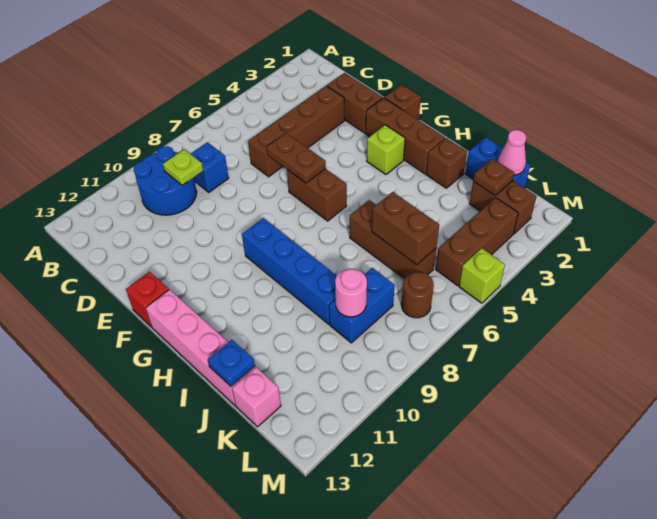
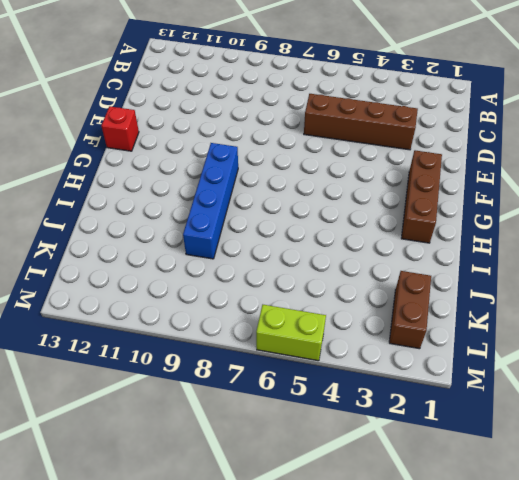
lime brick M5:M6 level 1 -> lime brick M5 level 1
none -> blue round brick B9:C10 level 1
none -> blue brick C8 level 1
none -> brown brick D2:E2 level 1

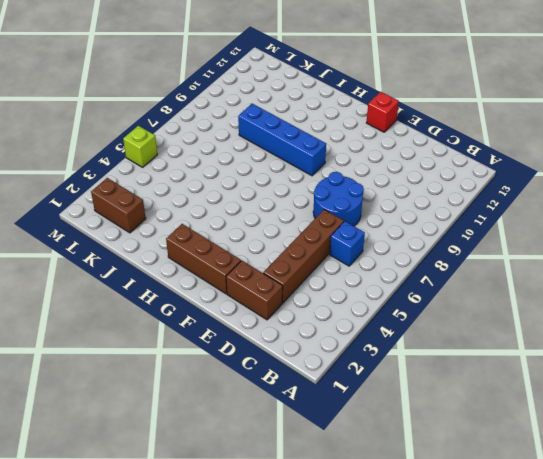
blue brick C6 level 1 -> blue brick C8 level 1
blue round brick D7:E8 level 1 -> blue round brick B9:C10 level 1
none -> brown brick F1 level 1
none -> brown brick F6:G6 level 1
none -> lime brick G3 level 1

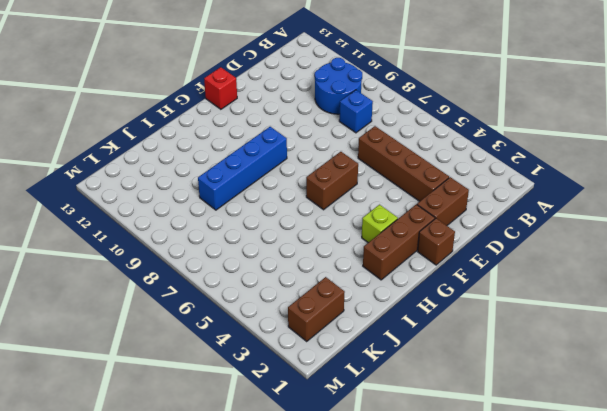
none -> pink brick G13:J13 level 1
none -> brown brick I2 level 1
none -> brown brick I6:K6 level 1

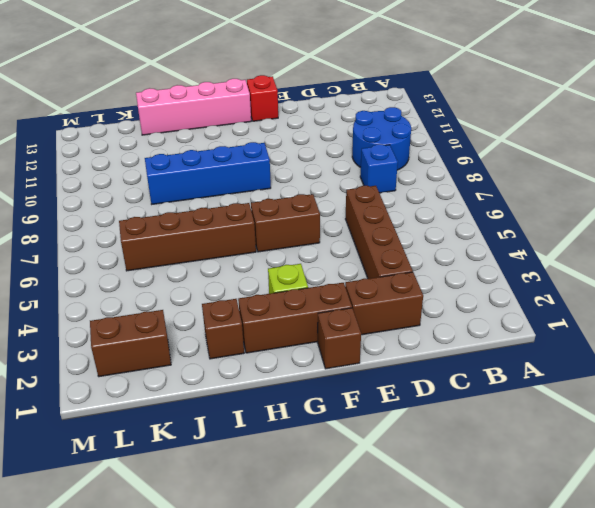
brown brick H6:K6 level 1 -> brown brick I6:K6 level 1
none -> blue brick J1:K1 level 1
none -> blue brick K8:K9 level 1
none -> pink brick K13 level 1

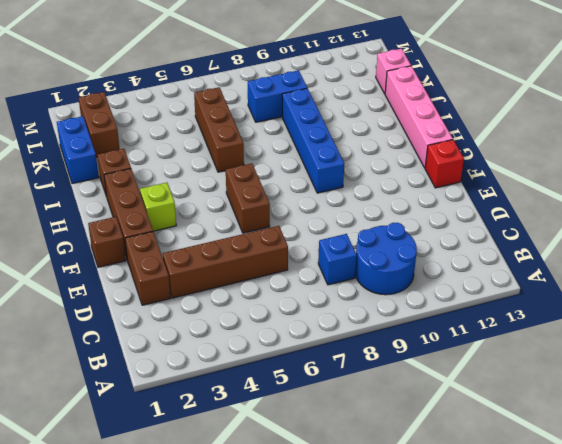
none -> brown brick L3:L5 level 1
none -> brown round brick L7 level 1
none -> lime brick M5 level 1

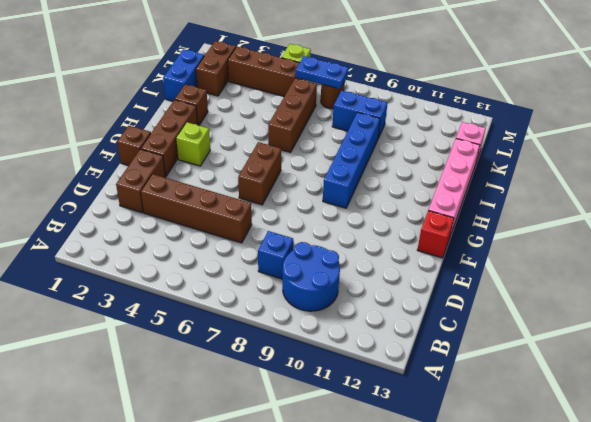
blue plate L6:L7 level 2 -> none
none -> lime plate C9 level 2
none -> brown plate E6:F6 level 2
none -> brown brick J6:K6 level 2

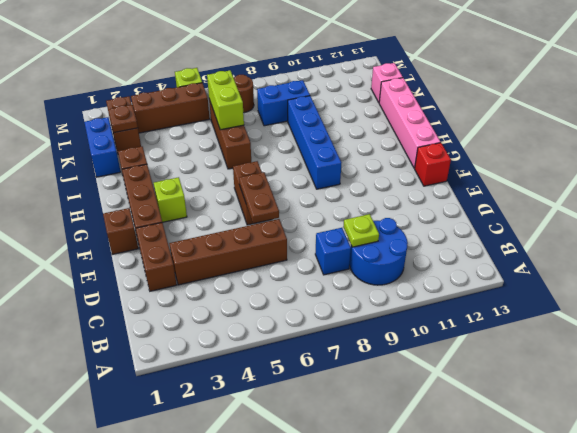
lime brick J6:K6 level 2 -> brown brick J6:K6 level 2
none -> blue plate J13 level 2
none -> pink cone K1 level 2
none -> pink round brick K9 level 2

